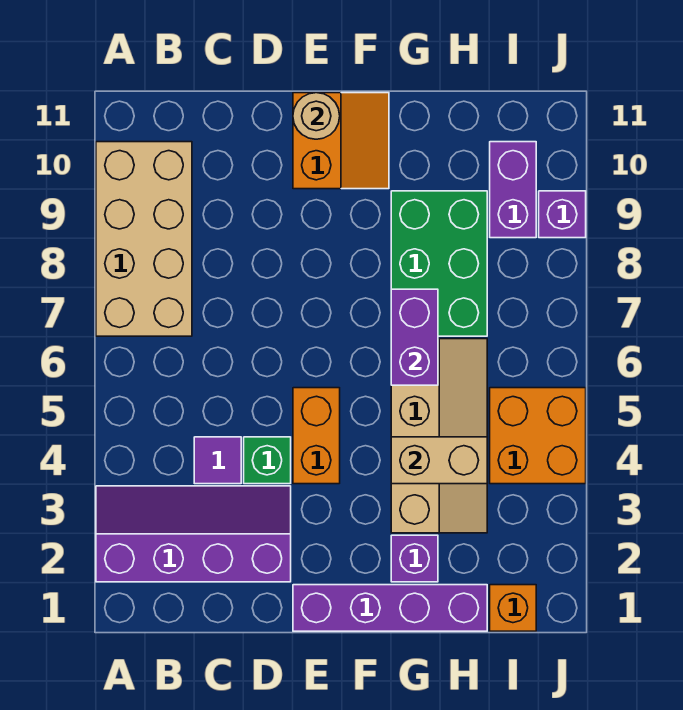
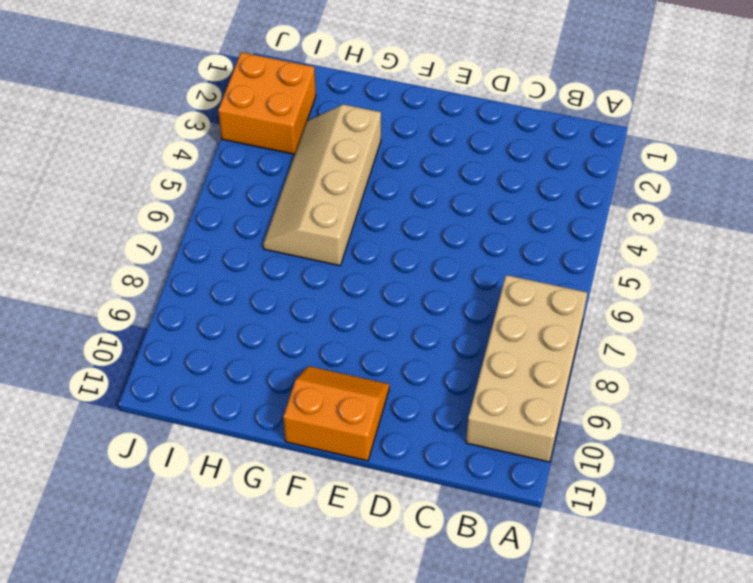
orange slope E10:F11 level 1 top 11 -> orange slope E10:F11 level 1 top E
orange brick I2:J3 level 1 -> orange brick I4:J5 level 1
none -> purple slope A2:D3 level 1 top 2
none -> purple tile C4 level 1
none -> green brick D4 level 1

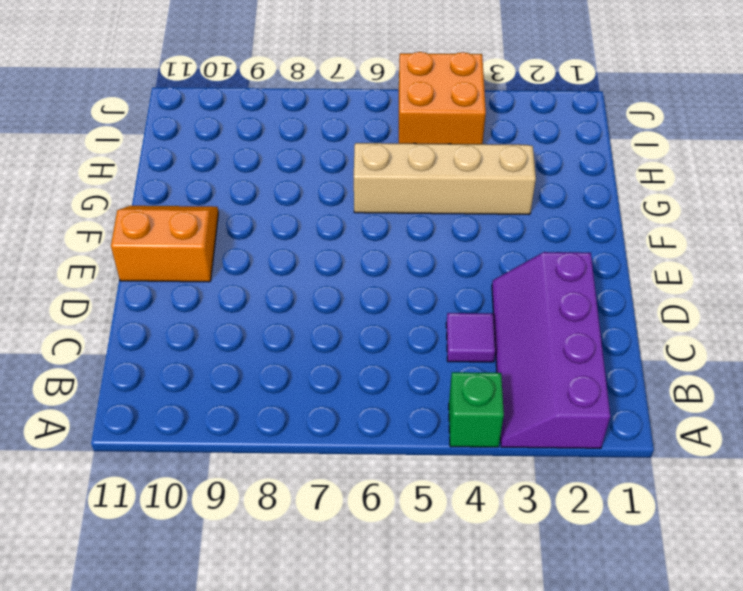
green brick A4 level 1 -> green brick D4 level 1
none -> tan brick A7:B10 level 1
none -> purple brick E1:H1 level 1
none -> orange brick E4:E5 level 1

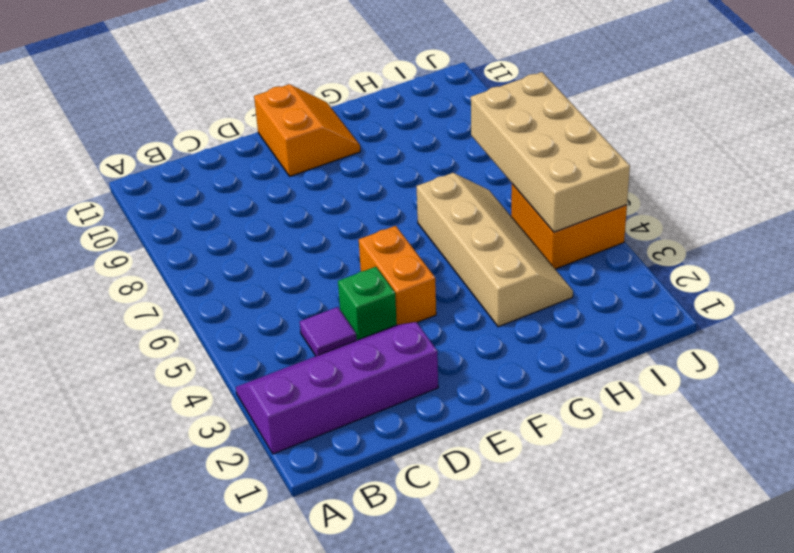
tan brick I4:J7 level 2 -> tan brick A7:B10 level 1
none -> purple brick E1:H1 level 1
none -> purple brick G2 level 1
none -> green brick G7:H9 level 1

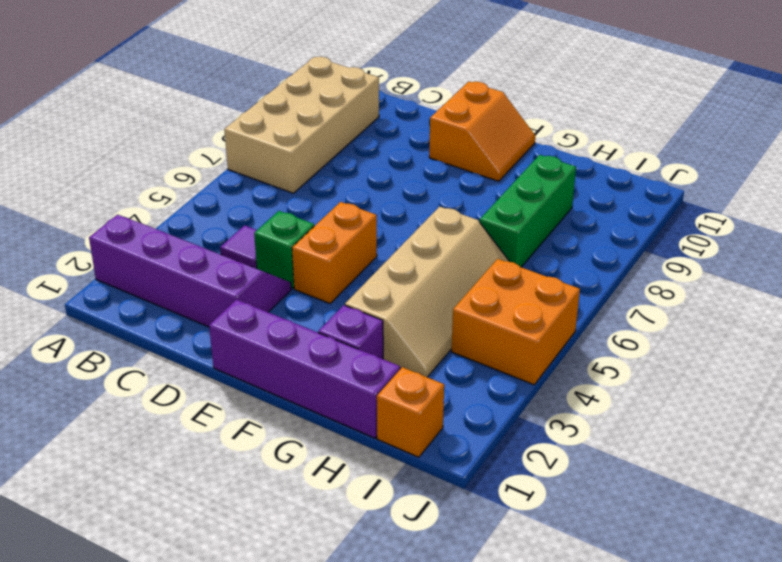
green brick H7:H9 level 1 -> green brick G7:H9 level 1
none -> purple brick I9:I10 level 1
none -> purple brick J9 level 1
none -> tan round brick E11 level 2

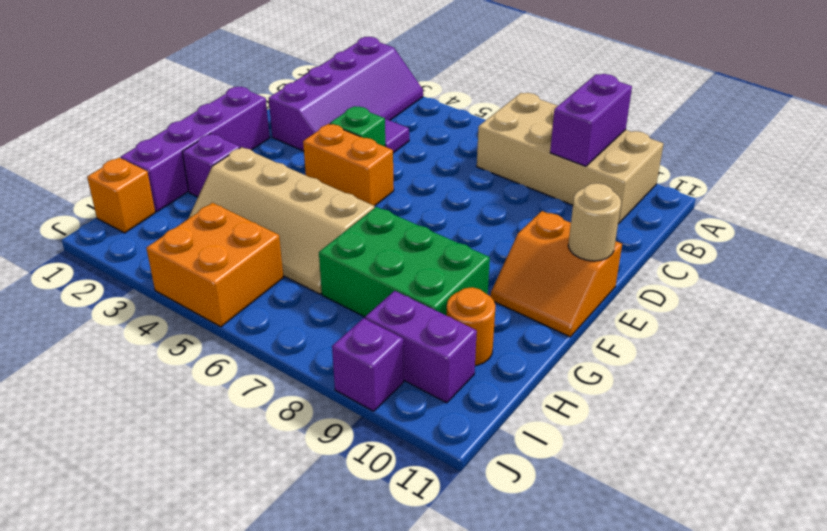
purple brick A9:B9 level 2 -> purple brick G6:G7 level 2
orange round brick H10 level 1 -> none
none -> tan brick G4:H4 level 2

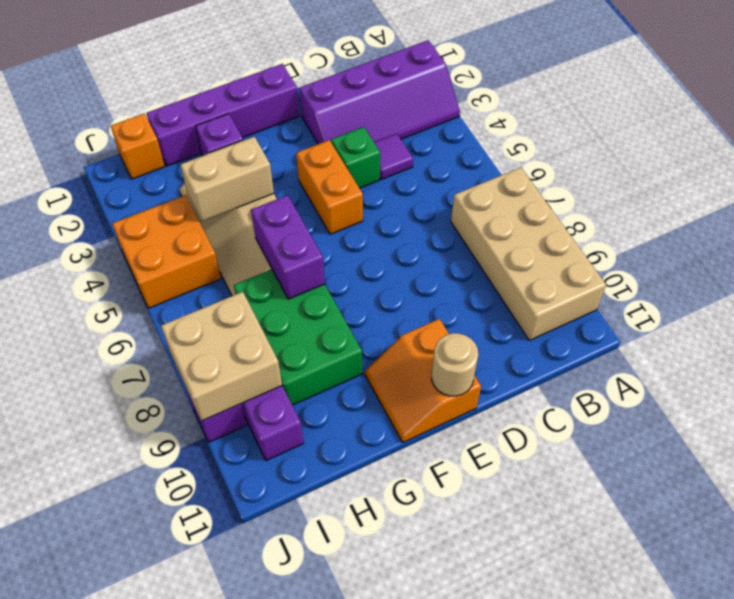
tan brick I8:J9 level 2 -> none

